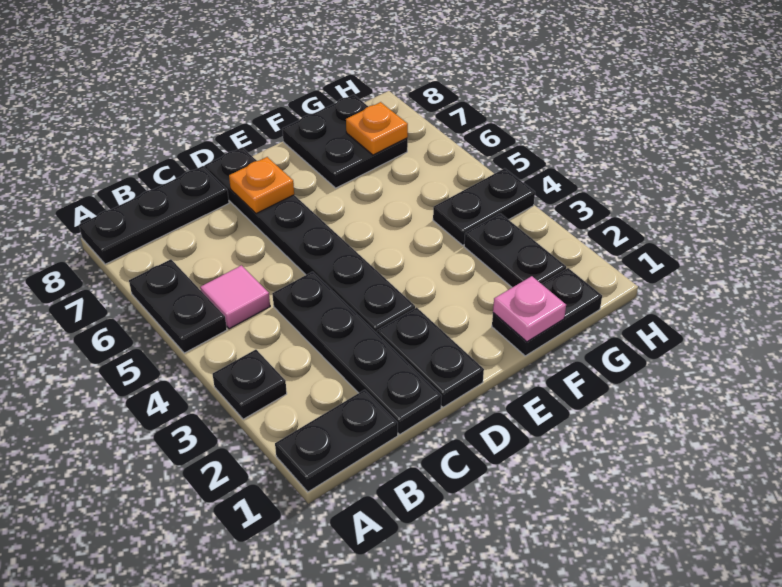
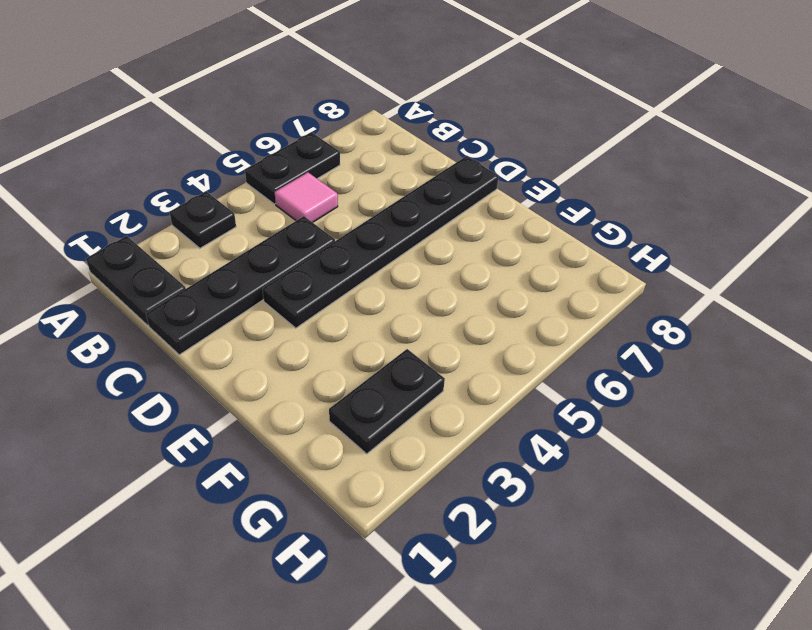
none -> black plate A8:C8 level 1
none -> black plate D1:D2 level 1
none -> black plate F1:G1 level 1

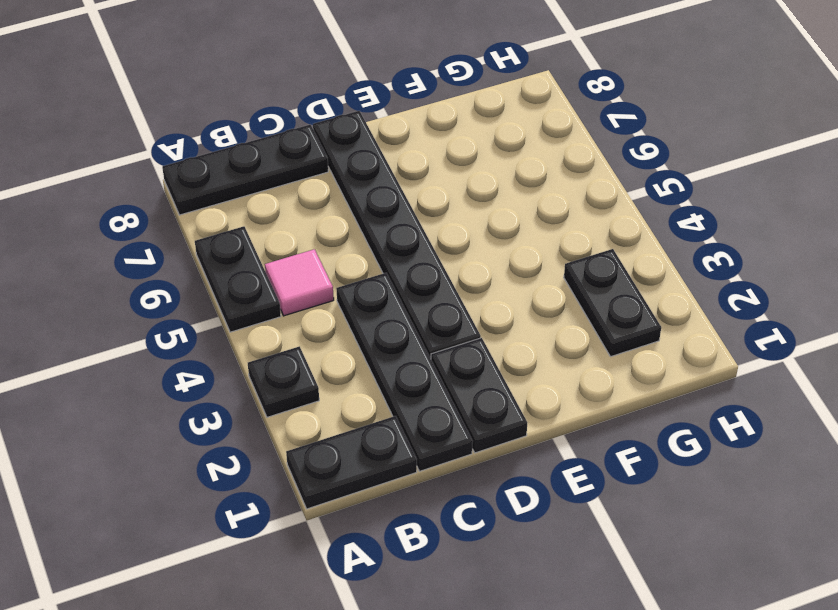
none -> black plate F1:G1 level 1
none -> black plate F7:G8 level 1
none -> black plate G4:H4 level 1

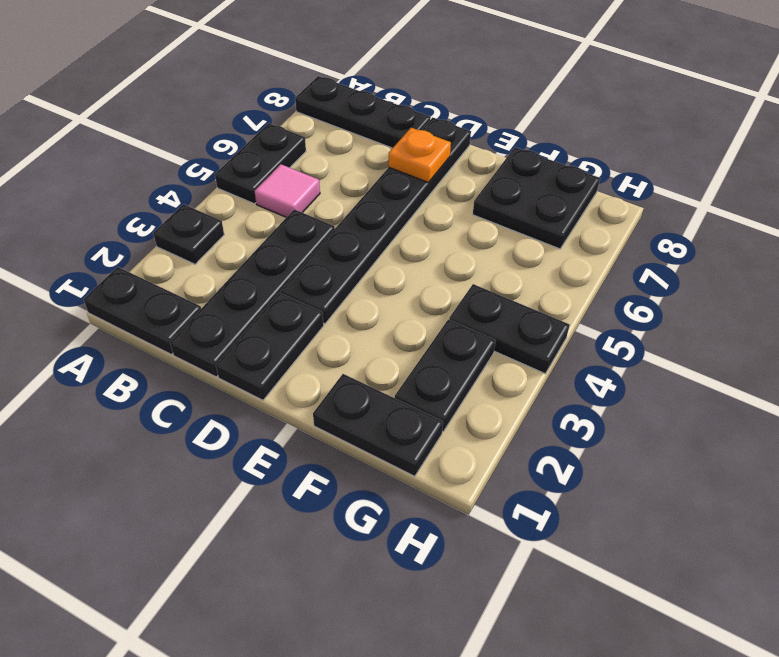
none -> pink plate F1 level 2
none -> orange plate G7 level 2

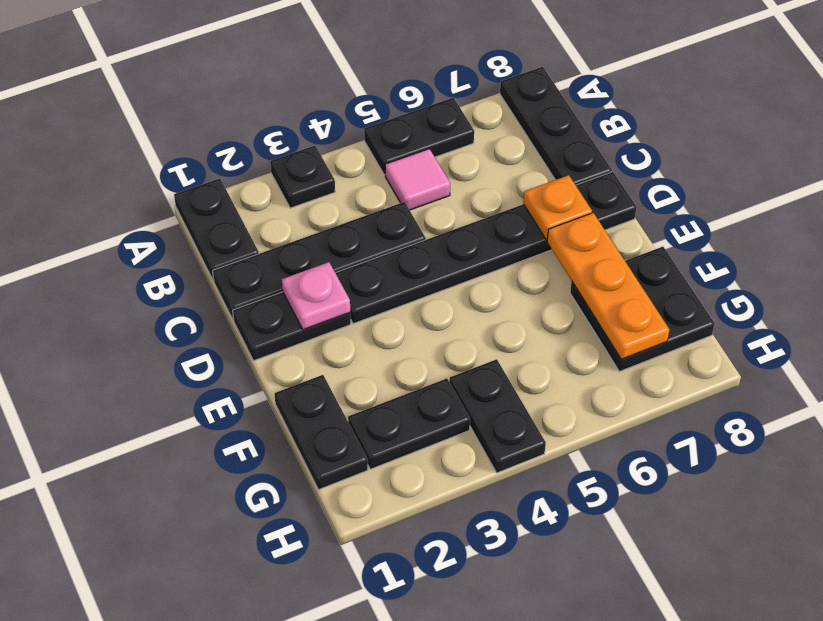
pink plate D2 level 2 -> pink plate F1 level 2
orange plate E7:G7 level 2 -> orange plate G7 level 2

